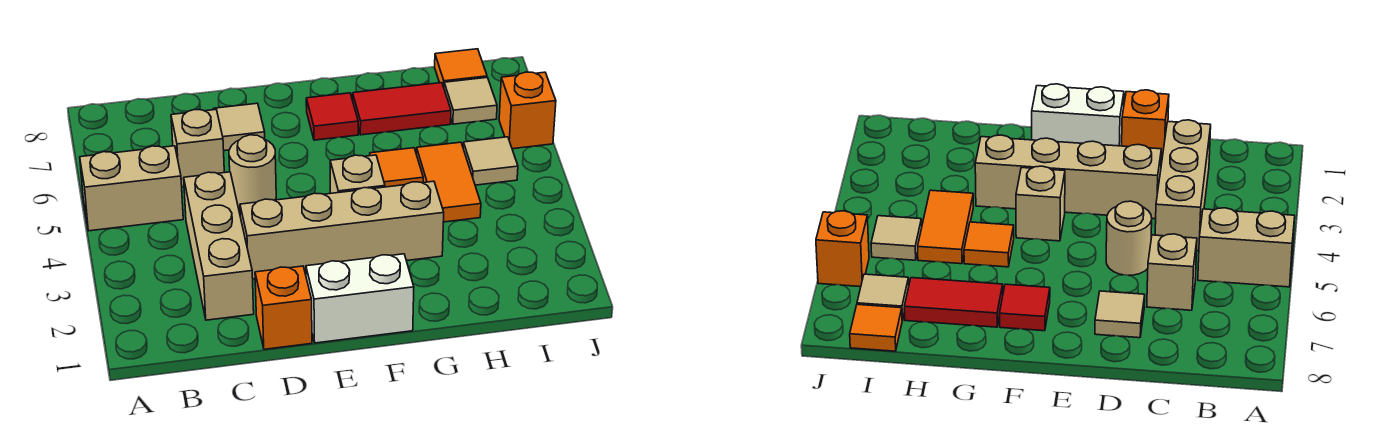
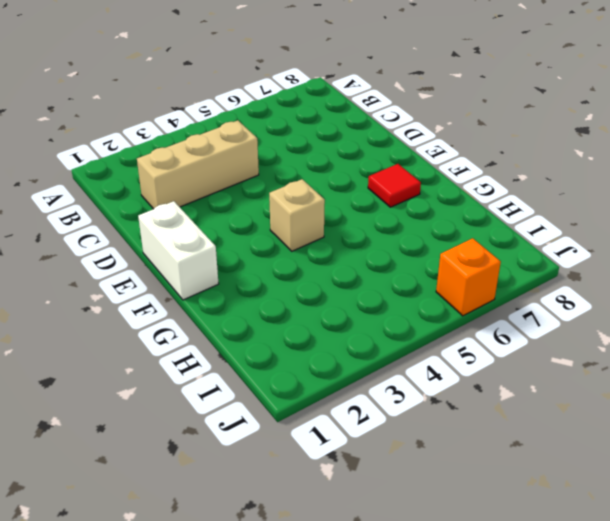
none -> tan brick A5:B5 level 1
none -> tan brick C6 level 1
none -> orange brick D1 level 1

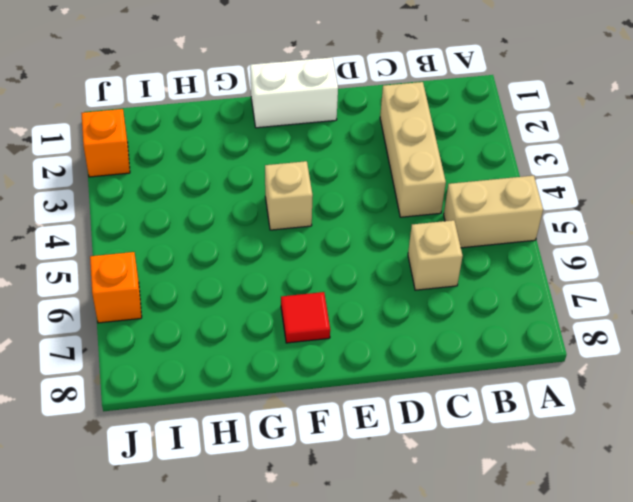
orange brick J2 level 1 -> orange brick D1 level 1
none -> tan brick D3:G3 level 1
none -> tan round brick D5 level 1
none -> tan tile D7 level 1

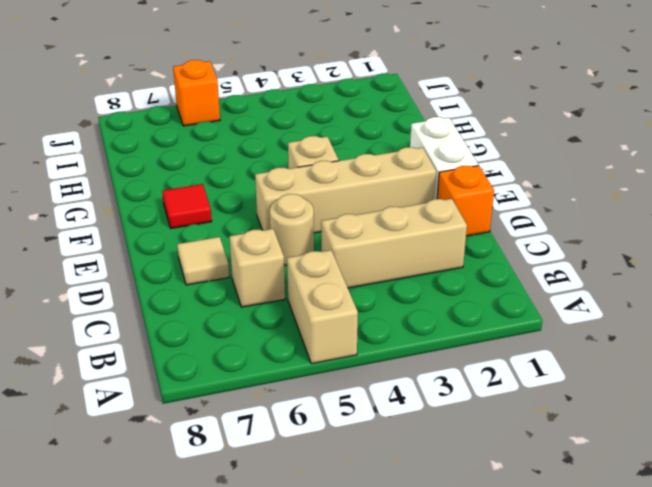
tan brick E2:E5 level 1 -> tan brick D3:G3 level 1
none -> orange tile G5 level 1
none -> red tile G7:H7 level 1
none -> orange tile H4:H5 level 1

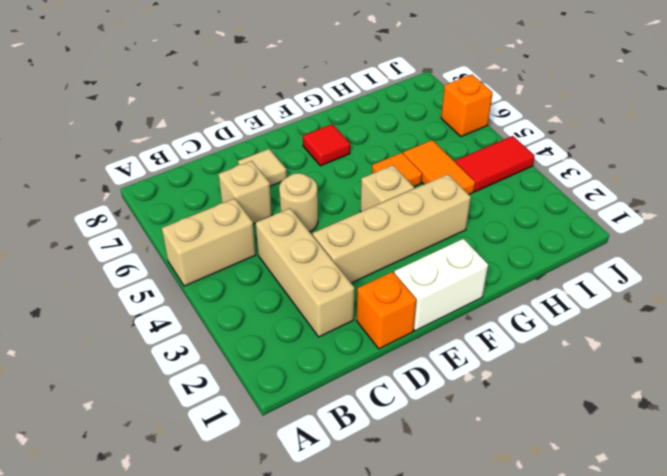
red tile I4:J4 level 1 -> red tile G7:H7 level 1
none -> tan tile I5 level 1
none -> tan tile I7 level 1
none -> orange tile I8 level 1

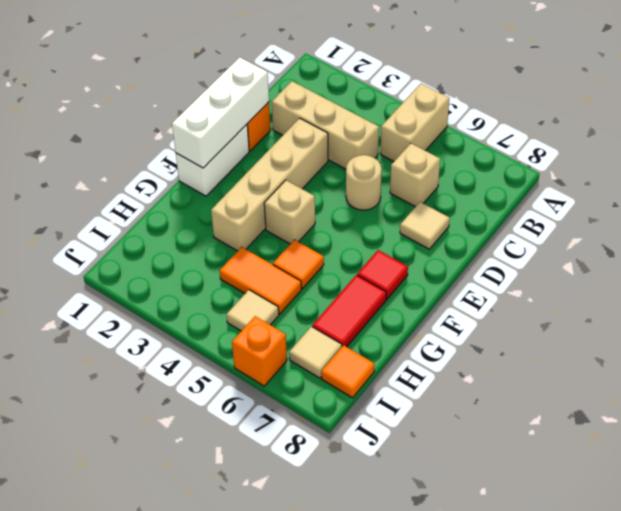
white brick D1:F1 level 2 -> none

